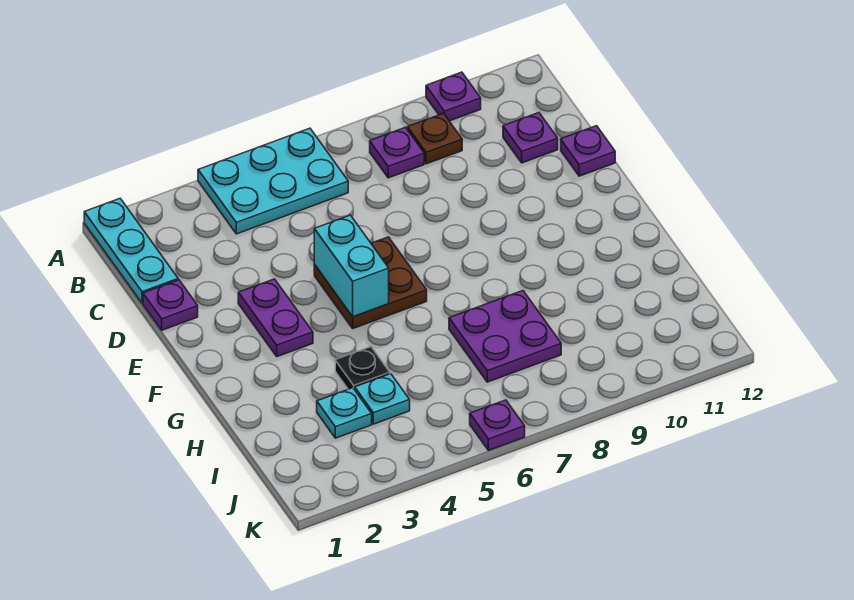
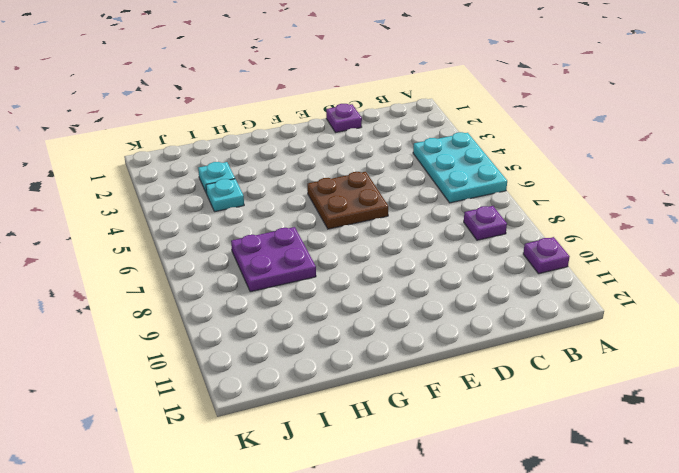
none -> cyan plate A1:C1 level 1
none -> brown plate B9 level 1
none -> purple plate C11 level 1

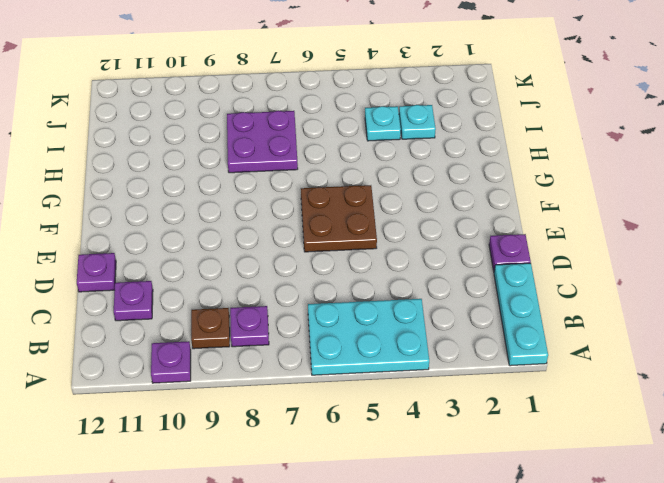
none -> purple plate E3:F3 level 1
none -> black plate H4 level 1
none -> purple plate K6 level 1

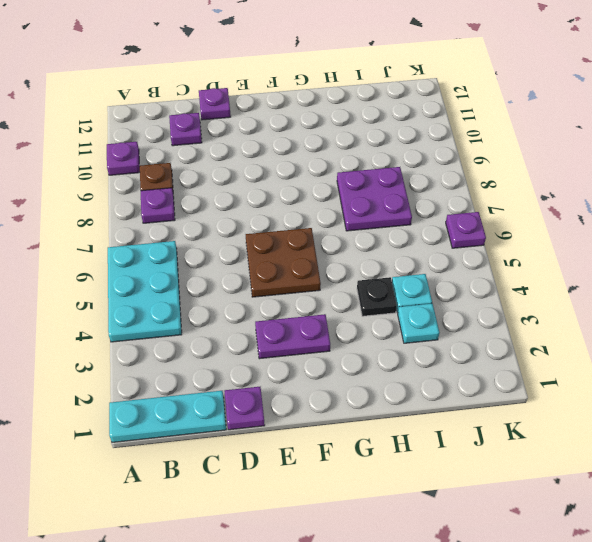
none -> cyan brick E5:F5 level 2

